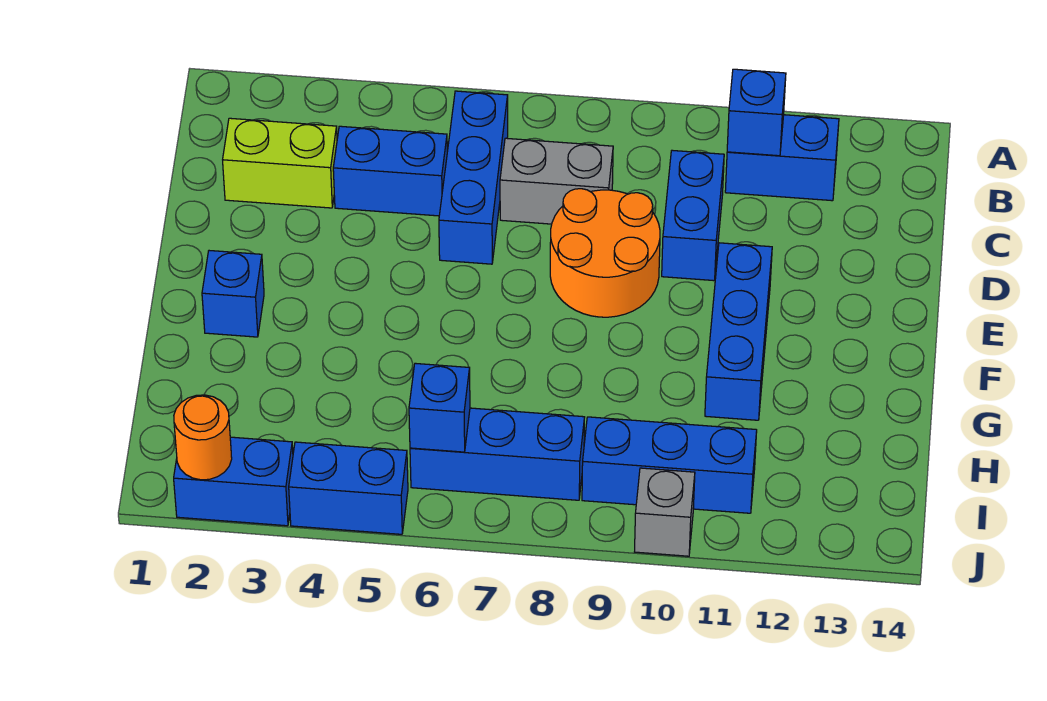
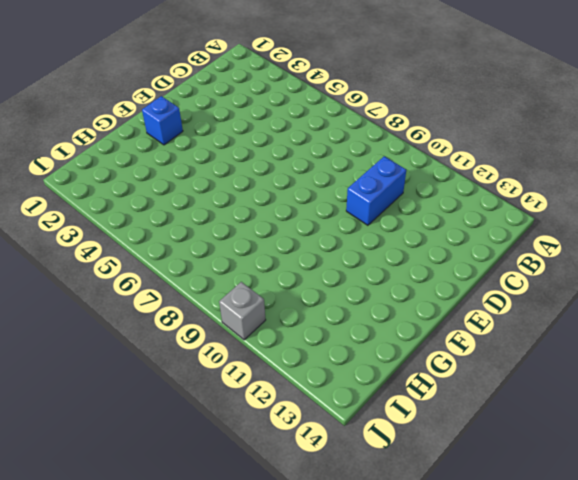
none -> blue brick B6:D6 level 1
none -> blue brick B11:B12 level 1
none -> lime brick C2:C3 level 1

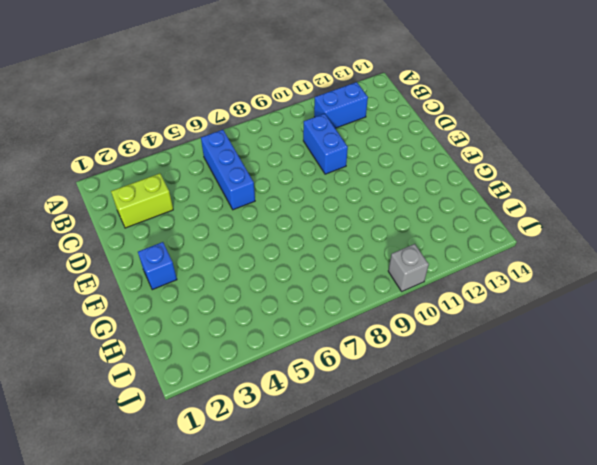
none -> blue brick C4:C5 level 1
none -> grey brick C7:C8 level 1
none -> orange round brick D8:E9 level 1

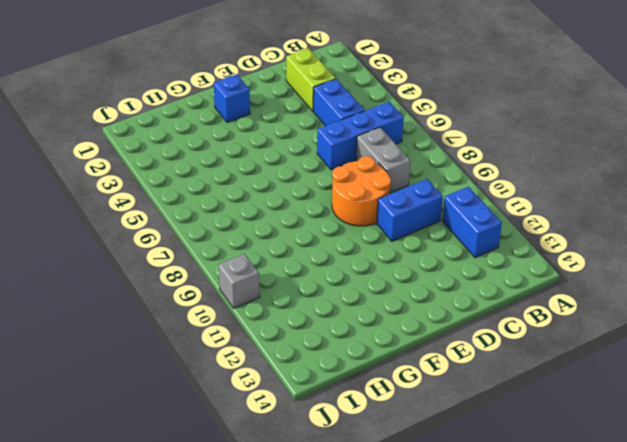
none -> blue brick E11:G11 level 1
none -> blue brick I6:I8 level 1
none -> blue brick I9:I11 level 1

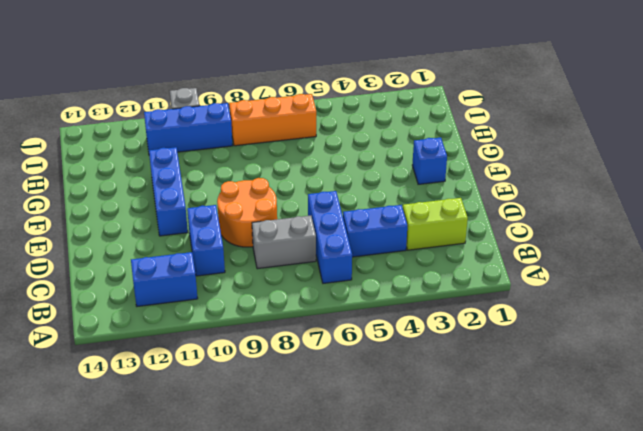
orange brick I6:I8 level 1 -> blue brick I6:I8 level 1
none -> blue brick J2:J3 level 1
none -> blue brick J4:J5 level 1
none -> blue brick B11 level 2

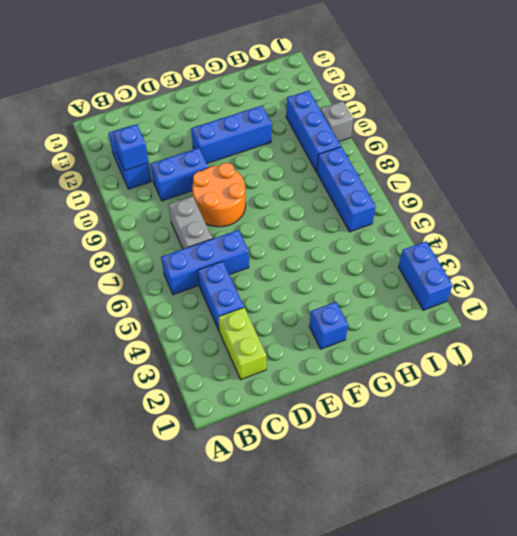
none -> blue brick J4:J5 level 1
none -> blue brick I6 level 2
none -> orange round brick J2 level 2

